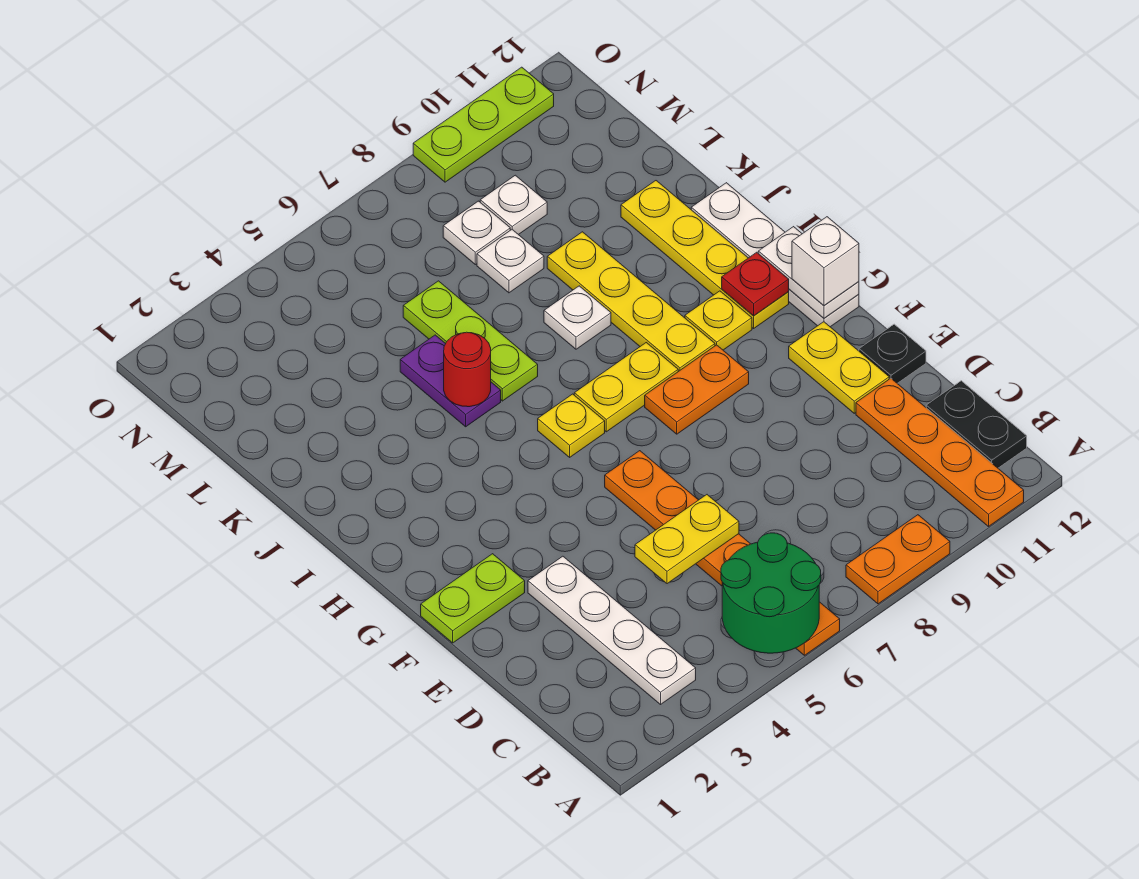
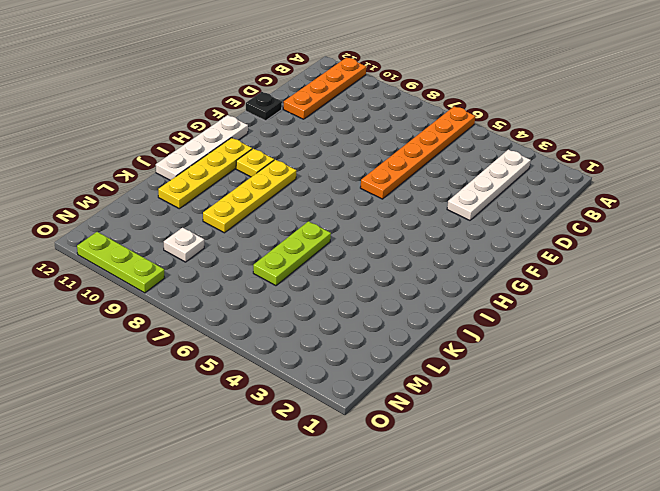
none -> orange plate A8:A9 level 1
none -> black plate B12:C12 level 1
none -> yellow plate E11:F11 level 1

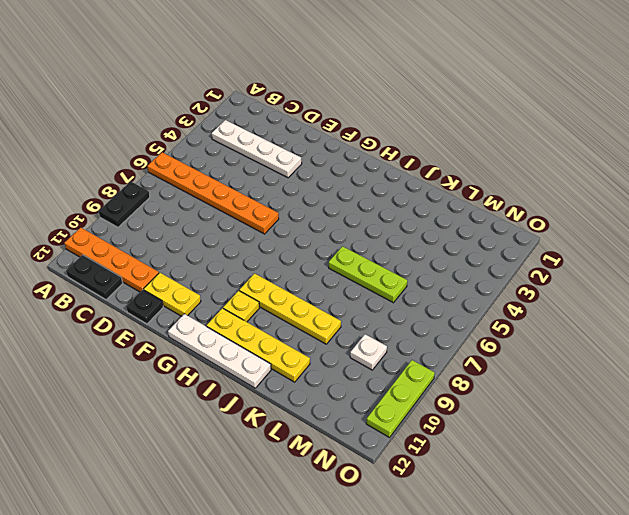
black plate A8:A9 level 1 -> orange plate A8:A9 level 1
none -> lime plate F1:F2 level 1
none -> orange plate G8:G9 level 1
none -> yellow plate H6 level 1

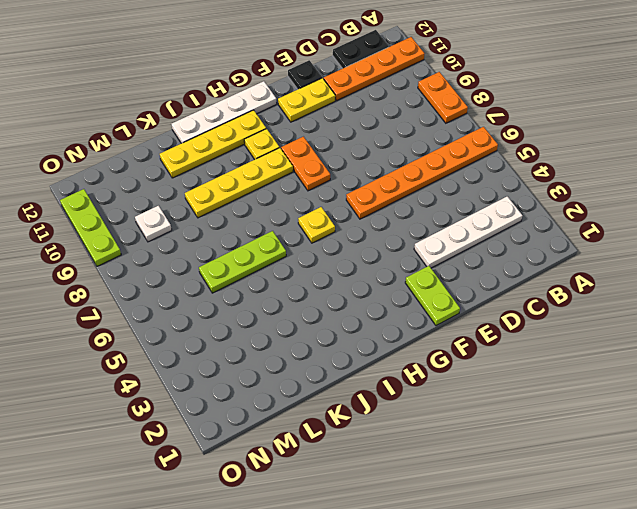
none -> yellow plate H7:H8 level 1
none -> purple plate J5:K5 level 1
none -> white plate J8 level 1

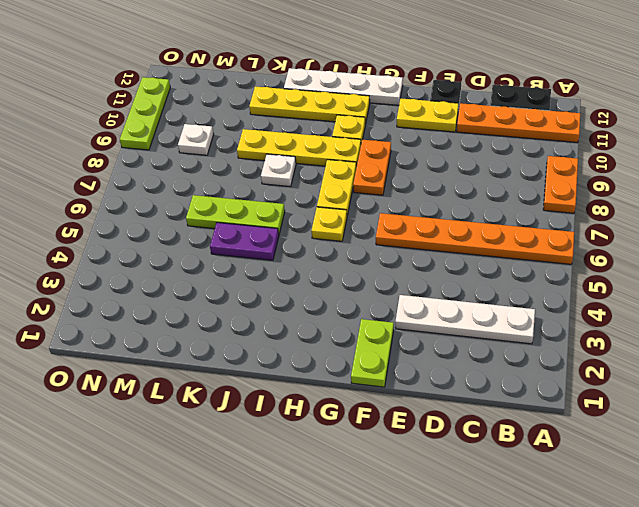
none -> white plate L8 level 1
none -> white plate M8 level 1
none -> green round brick A5:B6 level 2

